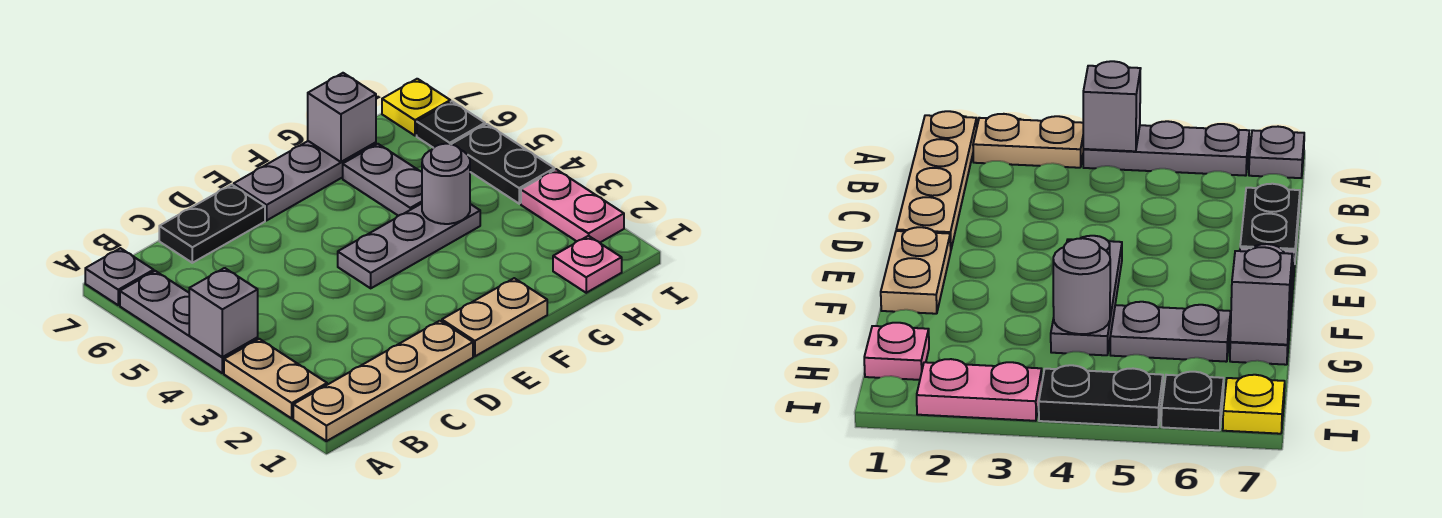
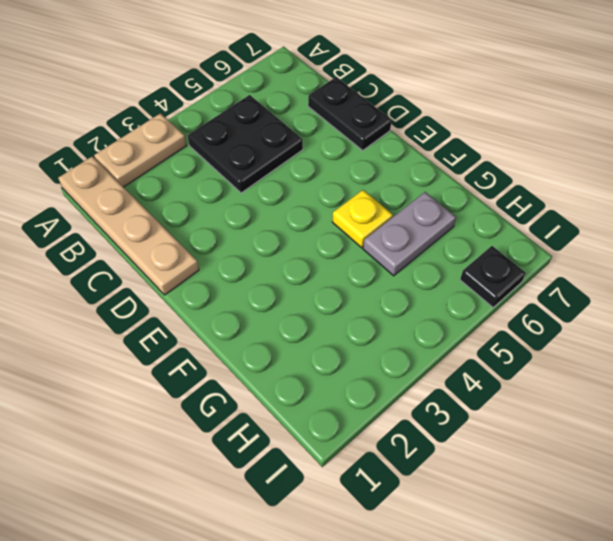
black plate B4:C5 level 1 -> none
yellow plate F5 level 1 -> yellow plate I7 level 1
none -> grey plate A4:A6 level 1
none -> grey plate A7 level 1
none -> tan plate E1:F1 level 1

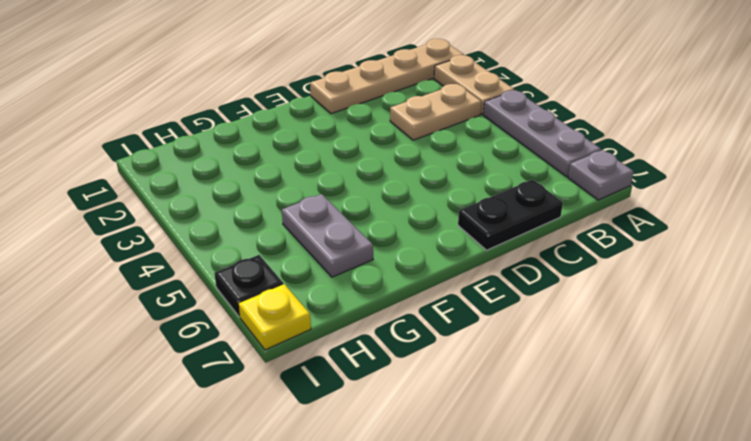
tan plate B3:C3 level 1 -> tan plate E1:F1 level 1
none -> grey plate E4:G4 level 1
none -> grey plate E7:G7 level 1
none -> pink plate H1 level 1

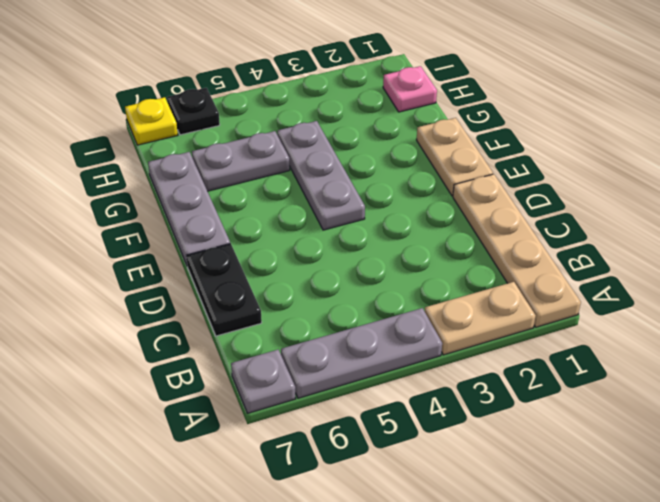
none -> pink plate I2:I3 level 1
none -> black plate I4:I5 level 1
none -> grey brick A4 level 2

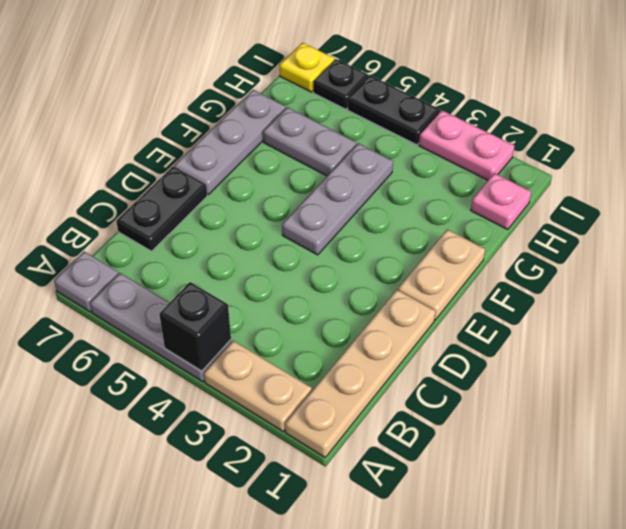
black brick A4 level 2 -> grey brick A4 level 2
none -> grey round brick G4 level 2
none -> grey brick G7 level 2

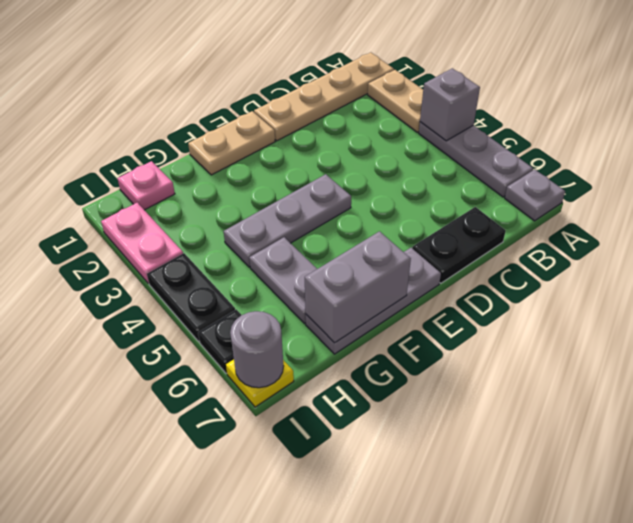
grey brick F7:G7 level 2 -> grey brick G7 level 2
grey round brick I7 level 2 -> grey round brick G4 level 2

